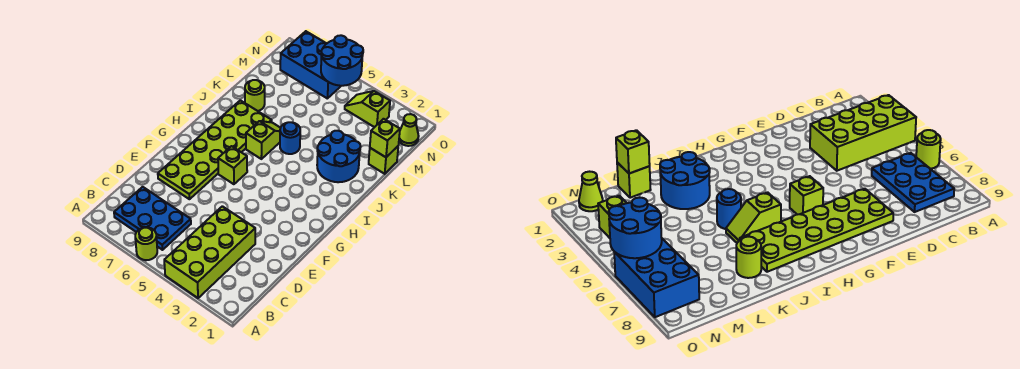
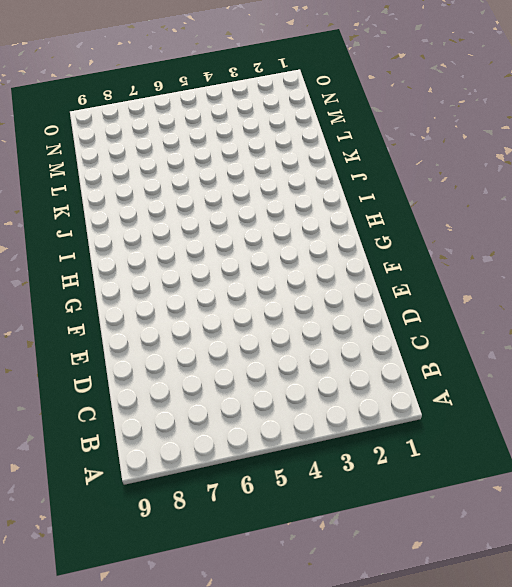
none -> lime brick A3:D4 level 1
none -> lime round brick A6 level 1
none -> blue plate B6:C8 level 1

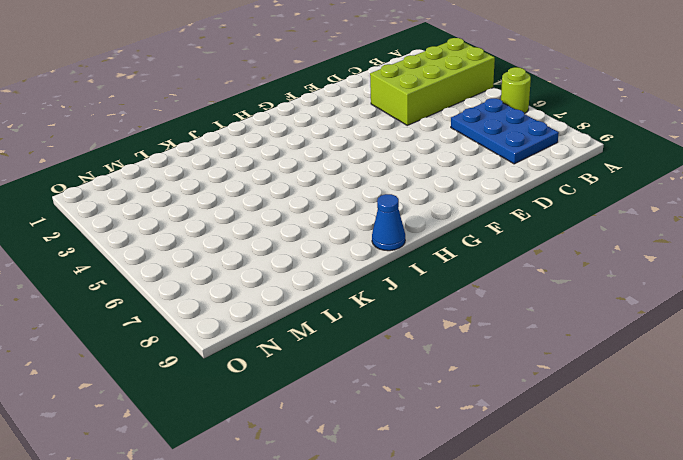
blue cone I9 level 1 -> none
none -> lime plate E7:J8 level 1
none -> lime brick G6 level 1
none -> lime slope I6:J6 level 1 top I

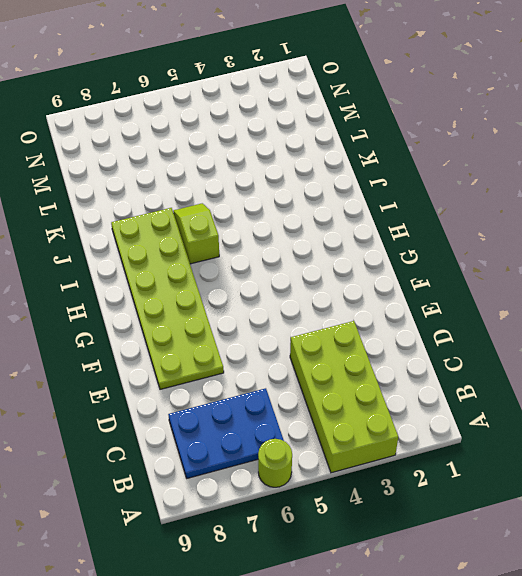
none -> lime brick G6 level 1
none -> blue round brick J2:K3 level 1
none -> blue round brick J5 level 1

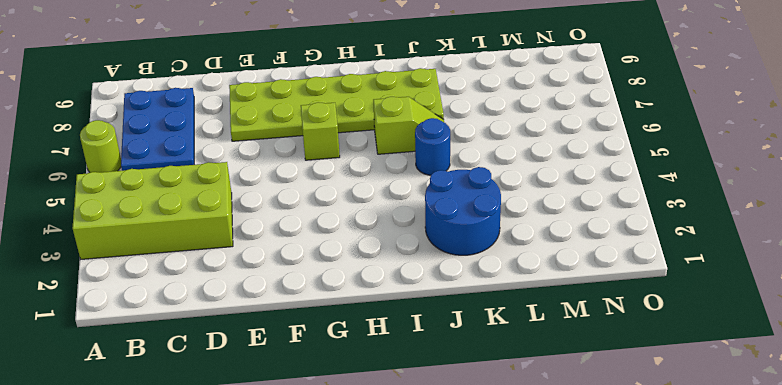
none -> lime round brick K8 level 1
none -> lime brick L1 level 1
none -> lime cone N1 level 1

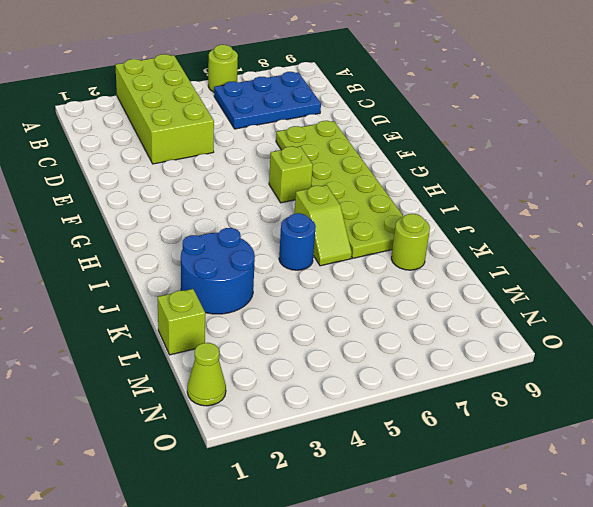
none -> lime slope N3:N4 level 1 top 3
none -> blue brick N6:O8 level 1
none -> lime brick L1 level 2

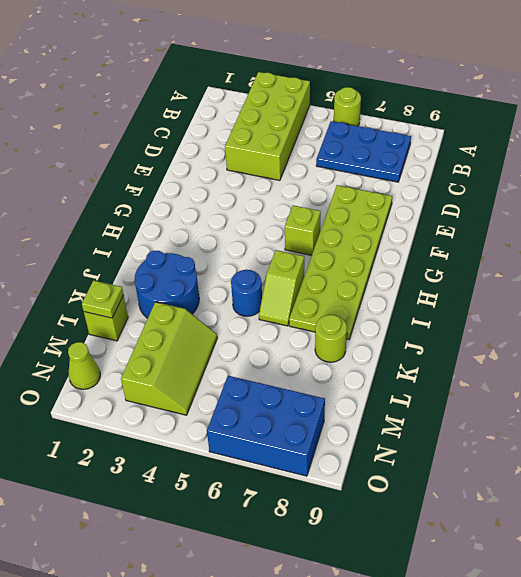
lime plate L1 level 2 -> lime brick L1 level 2
lime slope L3:N4 level 1 top 3 -> lime slope N3:N4 level 1 top 3
none -> blue round brick N5:O6 level 2

